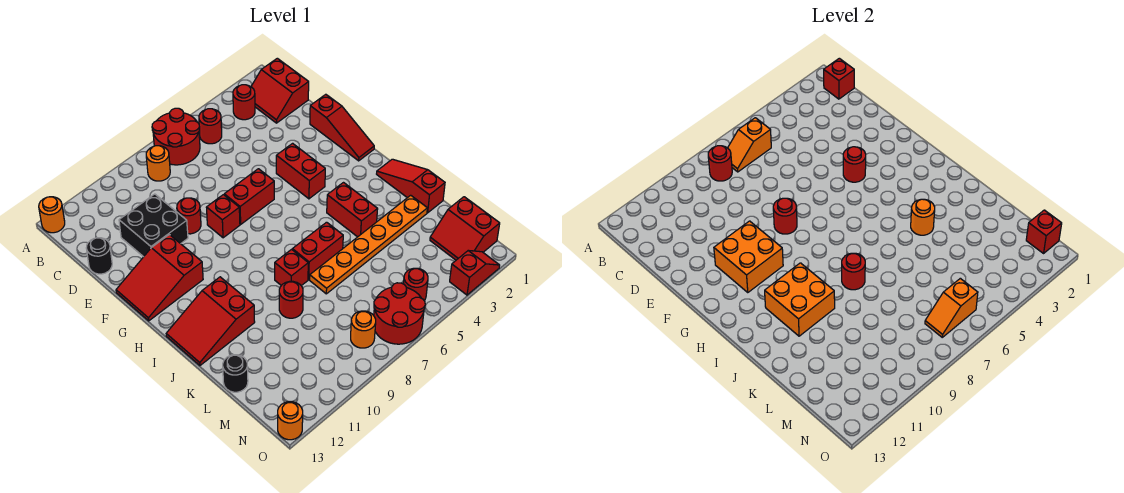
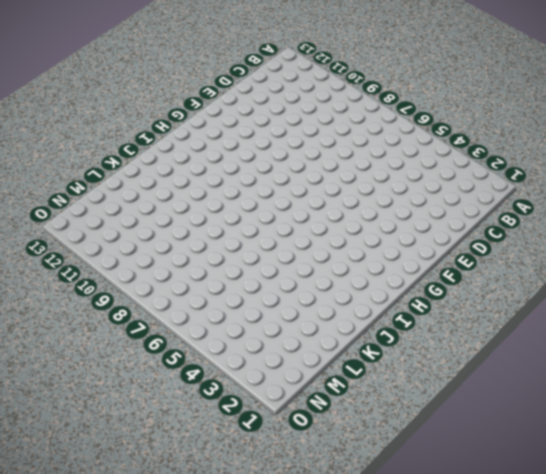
none -> red round brick A6:B7 level 1
none -> orange round brick A13 level 1
none -> red slope B1:C2 level 1 top 1
none -> red round brick B3 level 1

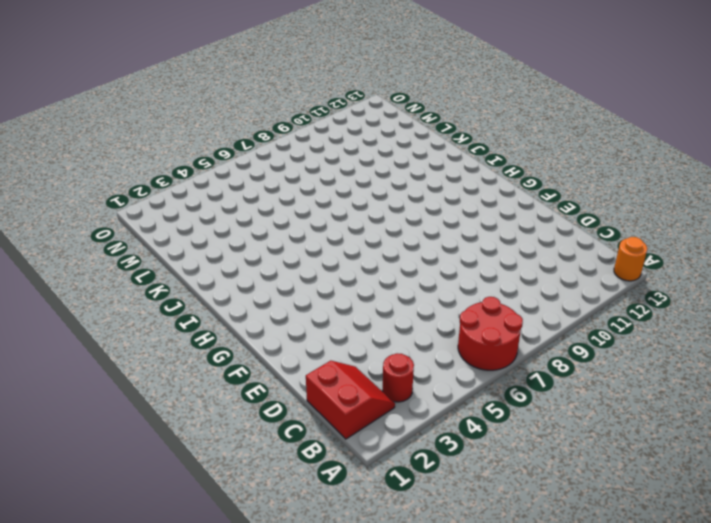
none -> red round brick B5 level 1
none -> orange round brick B8 level 1
none -> black brick D10:E11 level 1
none -> black round brick D13 level 1

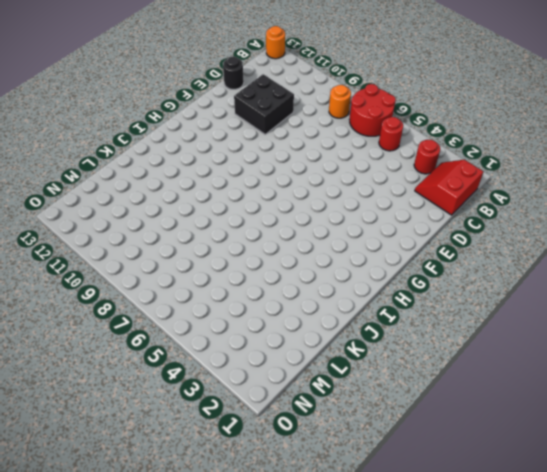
none -> red slope E1:G1 level 1 top E
none -> red round brick E9 level 1
none -> red brick F4:G4 level 1
none -> red brick F6:F7 level 1

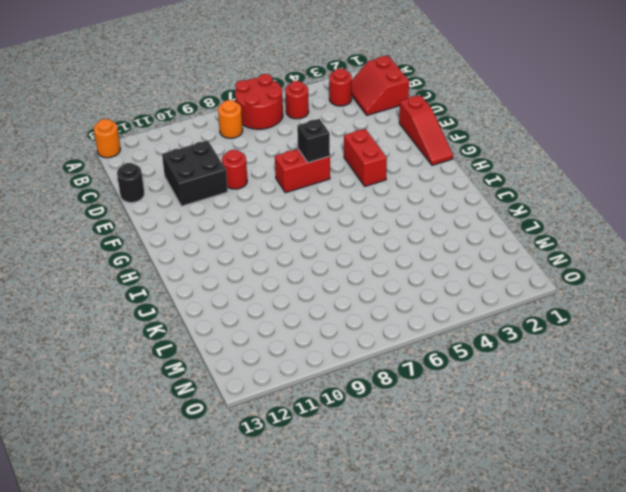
black brick F6 level 2 -> none
none -> red brick F8 level 1
none -> red slope F11:G13 level 1 top 11
none -> red slope I1:K1 level 1 top K
none -> red brick I4:J4 level 1

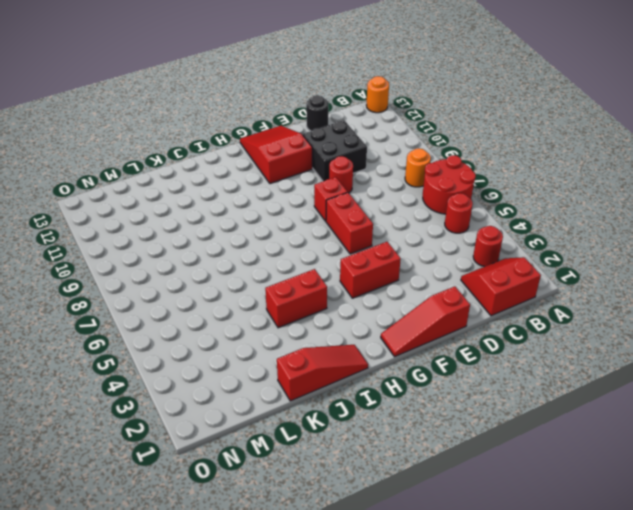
none -> red slope I11:J13 level 1 top 11
none -> red brick J6:J7 level 1
none -> red brick J8 level 1
none -> orange plate K2:K7 level 1

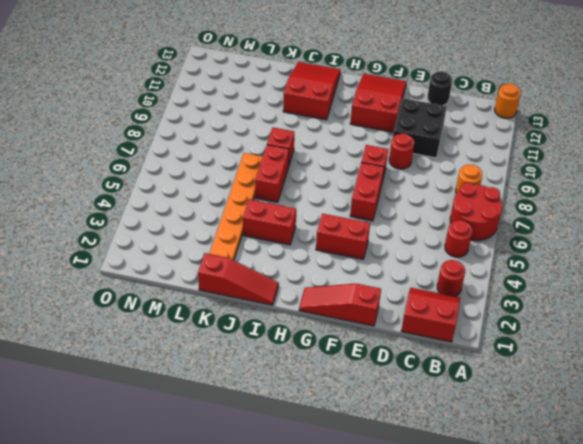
none -> red round brick K9 level 1
none -> black round brick L13 level 1
none -> red slope M1:N2 level 1 top 1
none -> red round brick N5 level 1

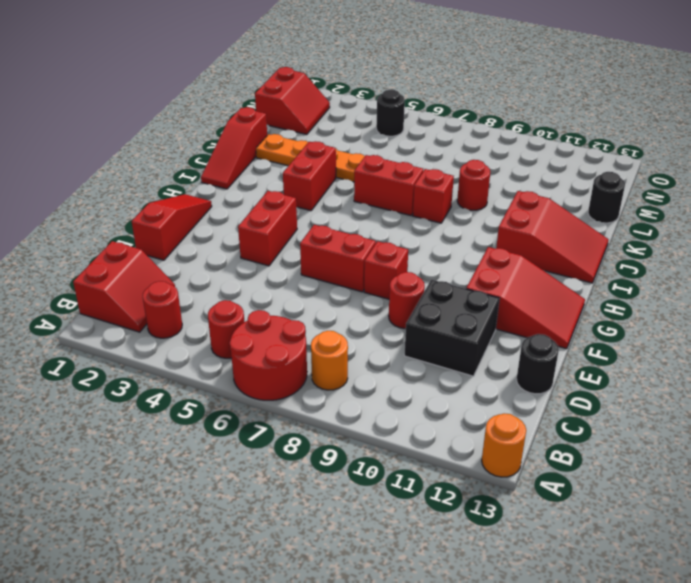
black round brick N5 level 1 -> red round brick N5 level 1
none -> red round brick N6:O7 level 1
none -> orange round brick N8 level 1
none -> red slope O2:O3 level 1 top 3
none -> orange round brick O13 level 1

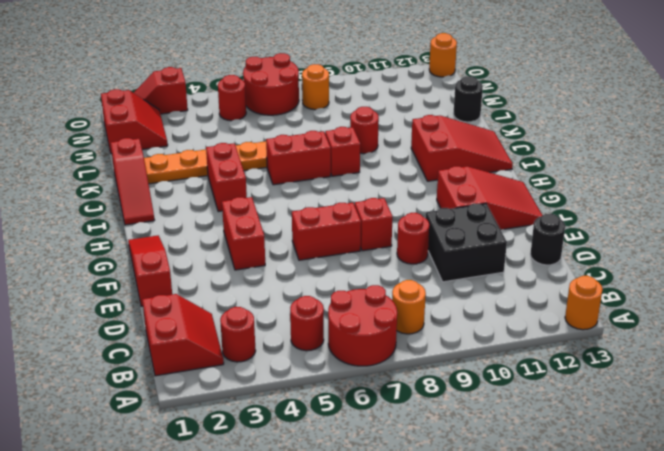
none -> red brick B1 level 2
none -> orange slope B6:B7 level 2 top 6
none -> red round brick B8 level 2
none -> red round brick F4 level 2

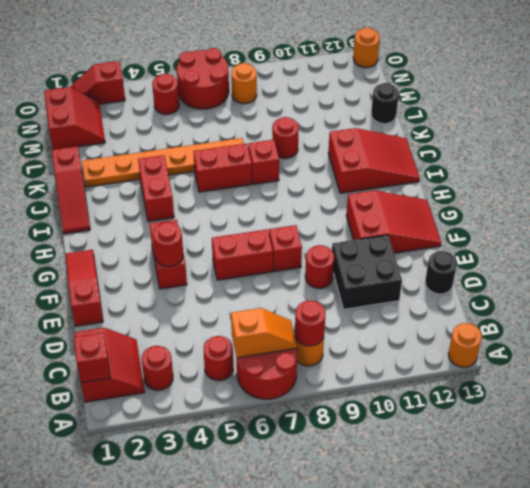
none -> red round brick F8 level 2
none -> orange brick F10:G11 level 2
none -> orange brick I10:J11 level 2
none -> orange round brick J4 level 2

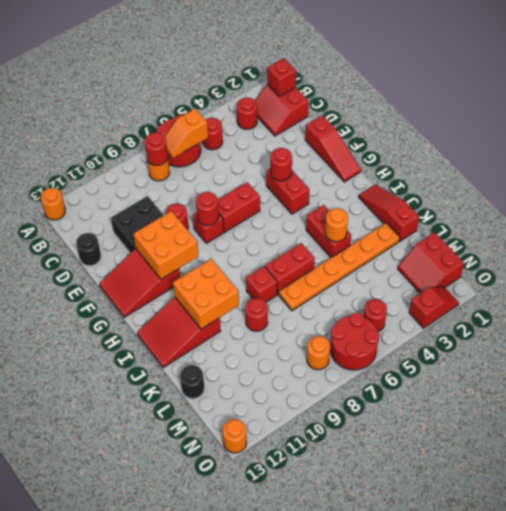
none -> red round brick J8 level 2
none -> red brick N1 level 2
none -> orange slope N6:N7 level 2 top 6

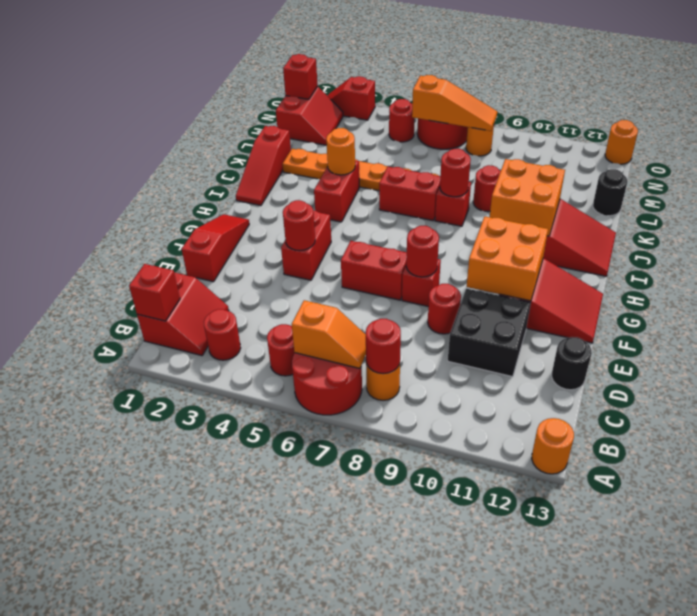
orange slope N6:N8 level 2 top 6 -> orange slope N6:N7 level 2 top 6

